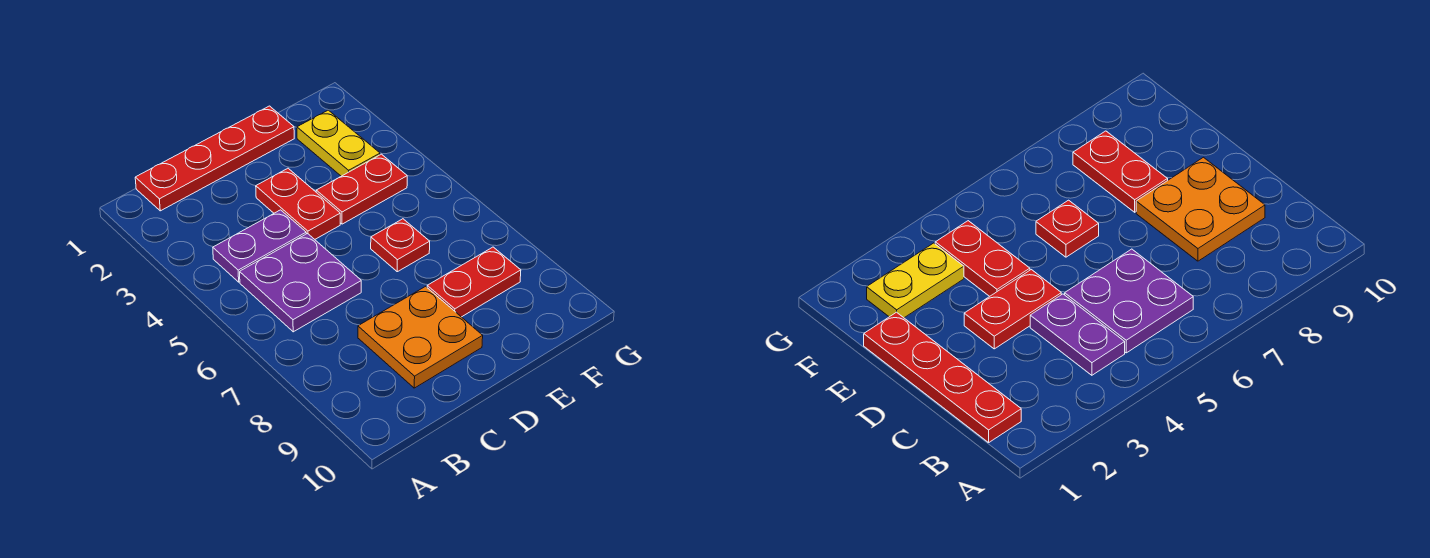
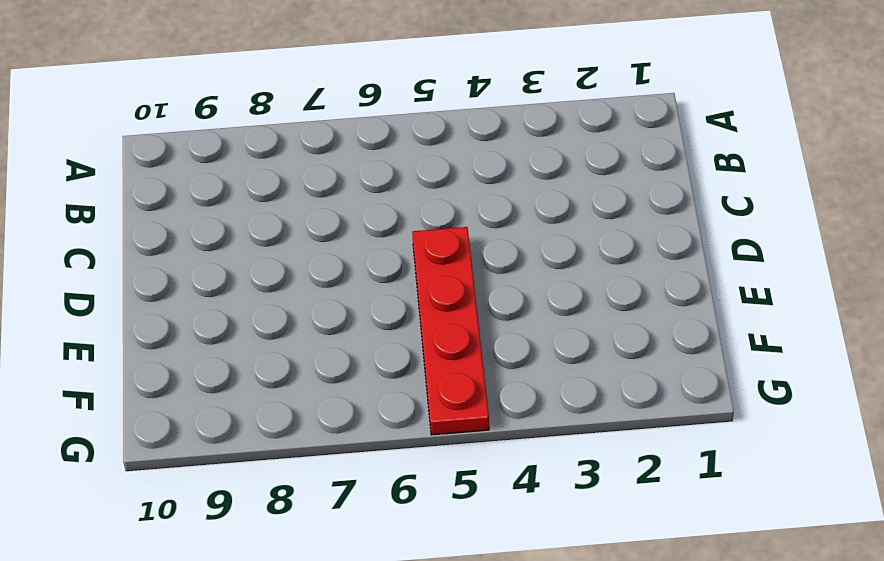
red plate D5:G5 level 1 -> red plate B1:E1 level 1
none -> purple plate B4:C4 level 1
none -> purple plate B5:C6 level 1

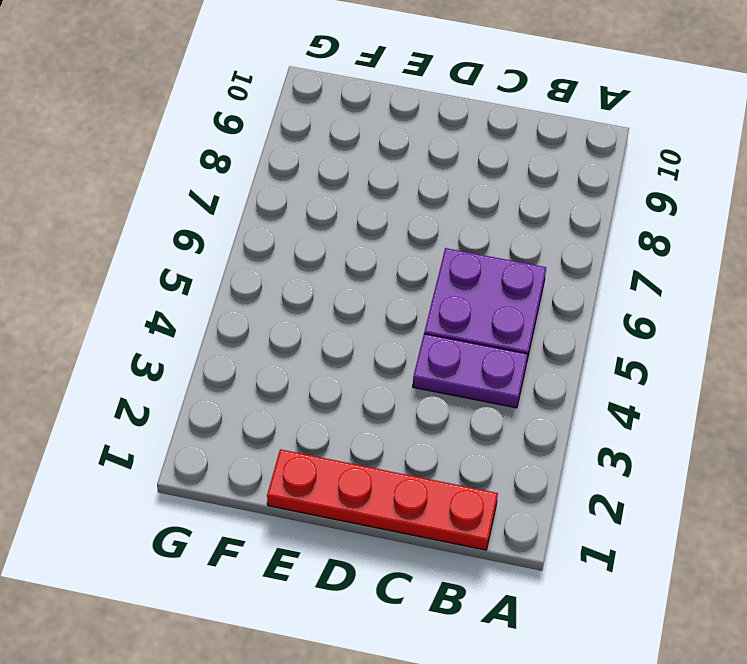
none -> orange plate C8:D9 level 1
none -> red plate D3:D4 level 1

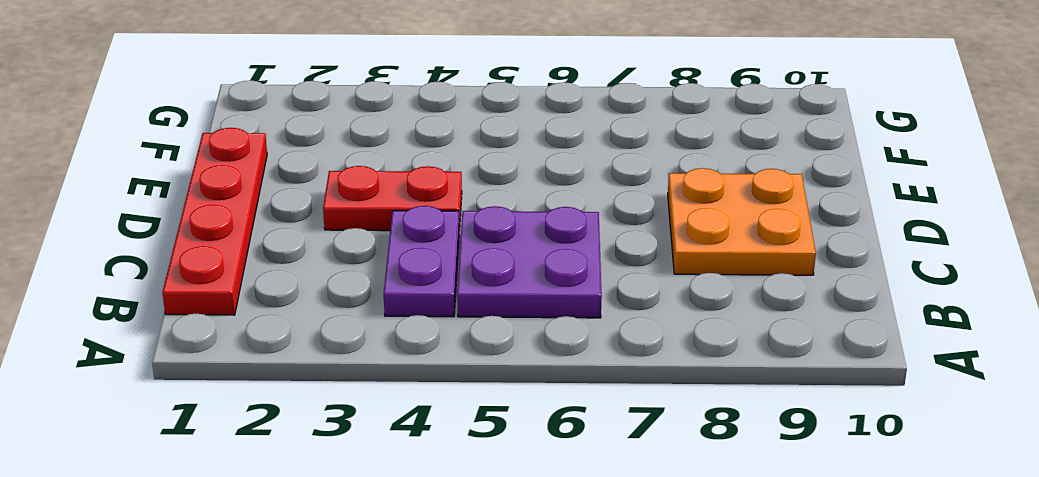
none -> red plate E4:F4 level 1
none -> red plate E6 level 1

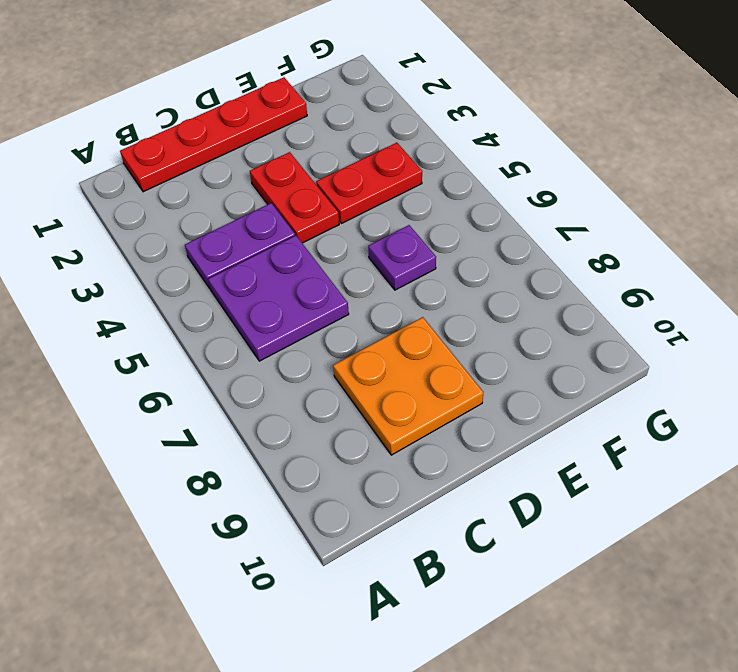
purple plate E6 level 1 -> red plate E6 level 1
none -> red plate E8:F8 level 1
none -> yellow plate F2:F3 level 1

